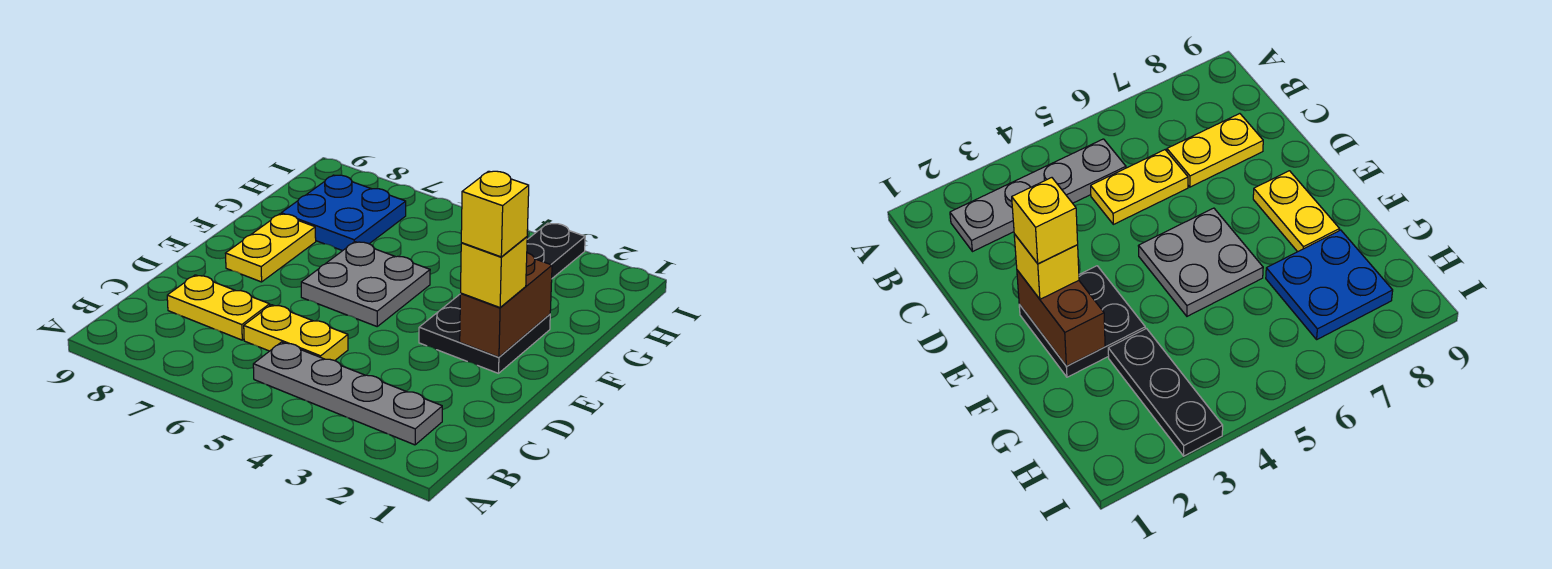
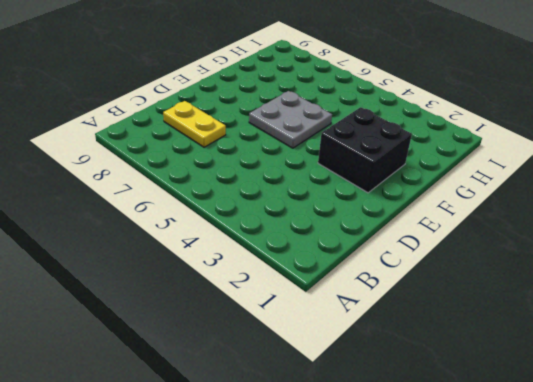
black brick E2:F3 level 1 -> black plate E2:F3 level 1
none -> grey plate B2:B5 level 1
none -> yellow plate C5:C6 level 1

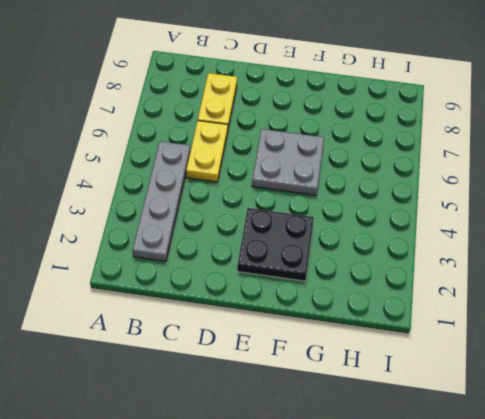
none -> yellow plate E8:F8 level 1
none -> black plate G3:I3 level 1

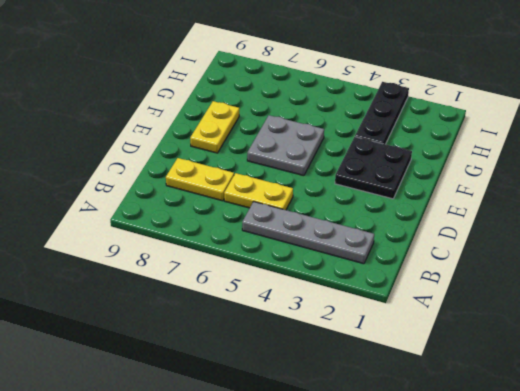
none -> blue plate G7:H8 level 1
none -> brown brick E2:F2 level 2

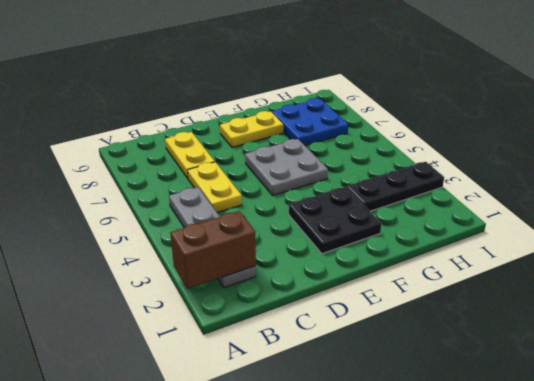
brown brick A2:B2 level 2 -> brown brick E2:F2 level 2
none -> yellow brick E2 level 3
none -> yellow brick E2 level 4

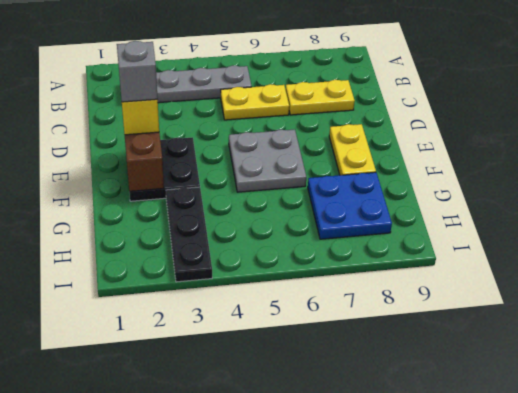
grey brick E2 level 4 -> yellow brick E2 level 4

